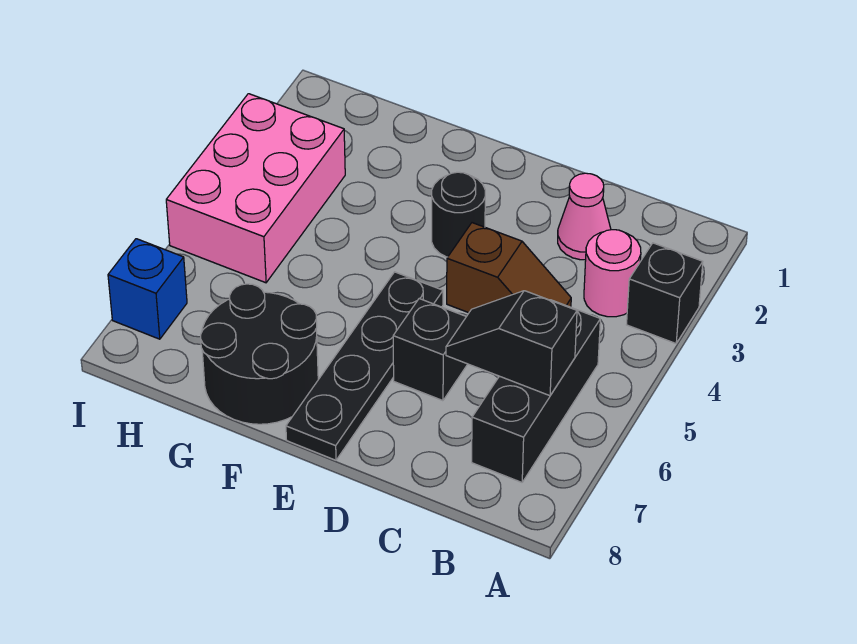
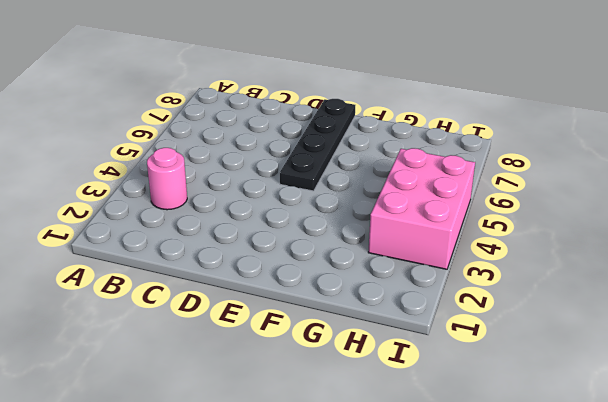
none -> black brick A3 level 1
none -> black brick B5:B7 level 1
none -> pink cone C2 level 1

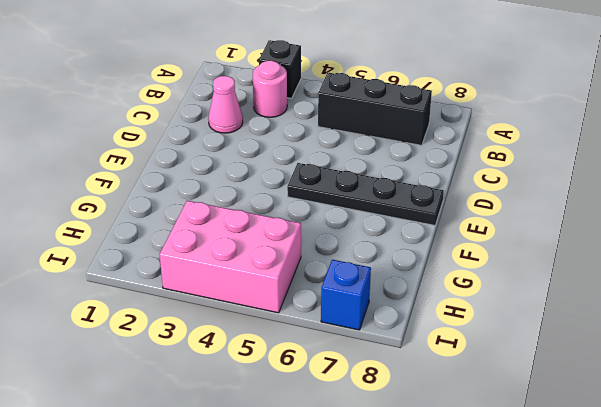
none -> brown slope C4:D4 level 1 top D
none -> black brick D6 level 1
none -> black round brick E3 level 1

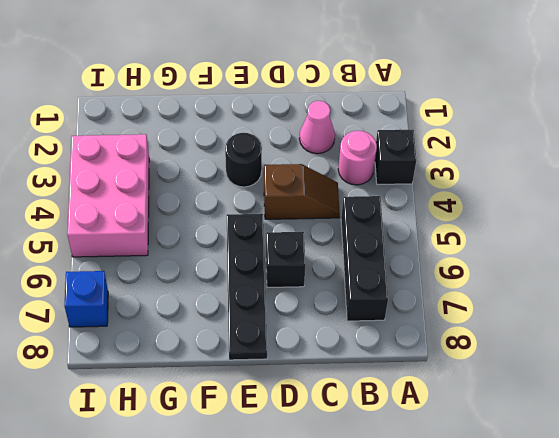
none -> black round brick F7:G8 level 1
none -> black slope B6:C6 level 2 top B

